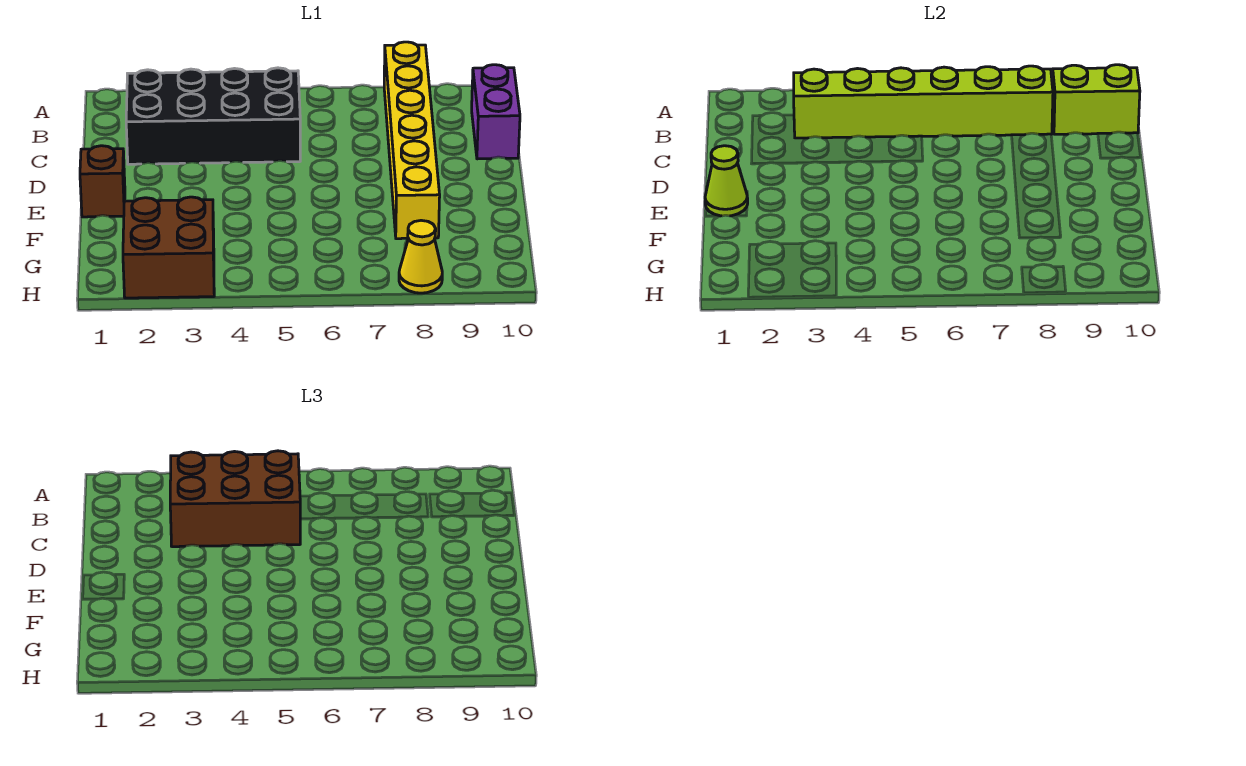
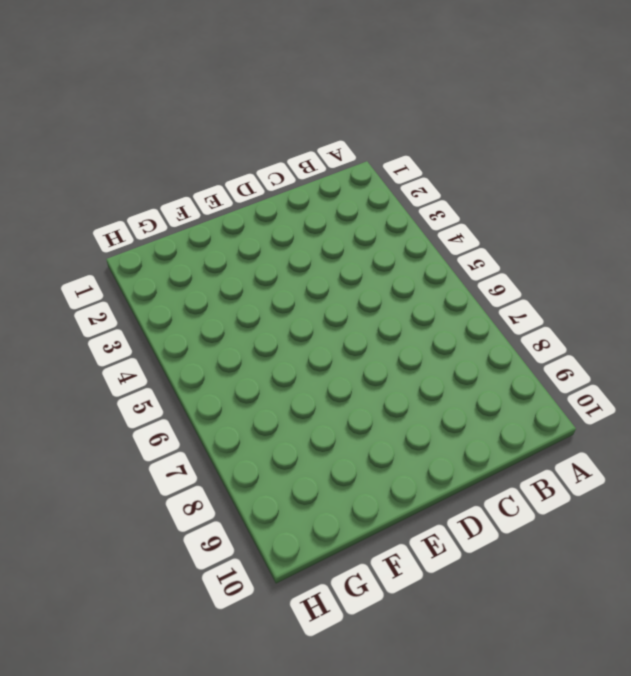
none -> yellow brick A8:F8 level 1
none -> black brick B2:C5 level 1

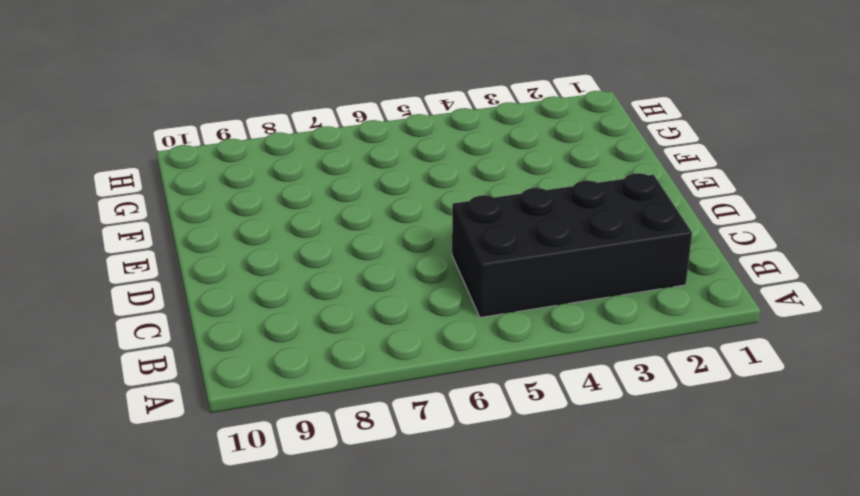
none -> yellow brick A8:F8 level 1
none -> purple brick B10:C10 level 1

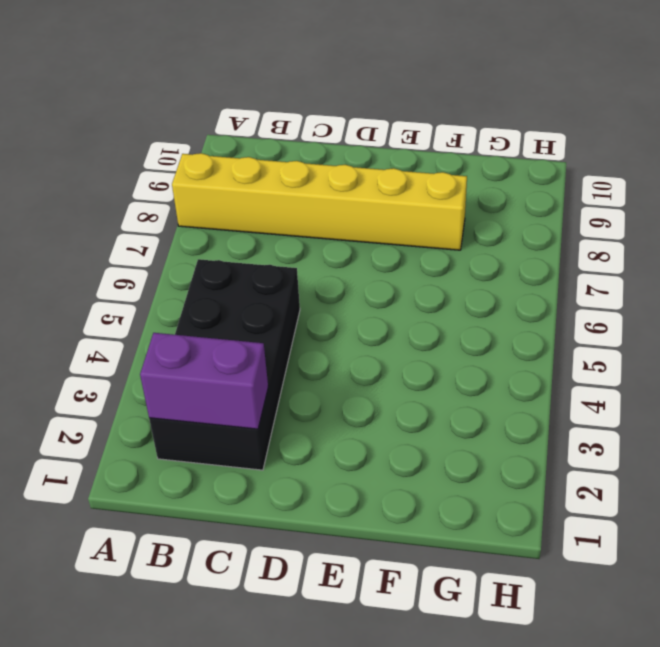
purple brick B2:C2 level 2 -> purple brick B10:C10 level 1
none -> brown brick E1 level 1
none -> brown brick G2:H3 level 1

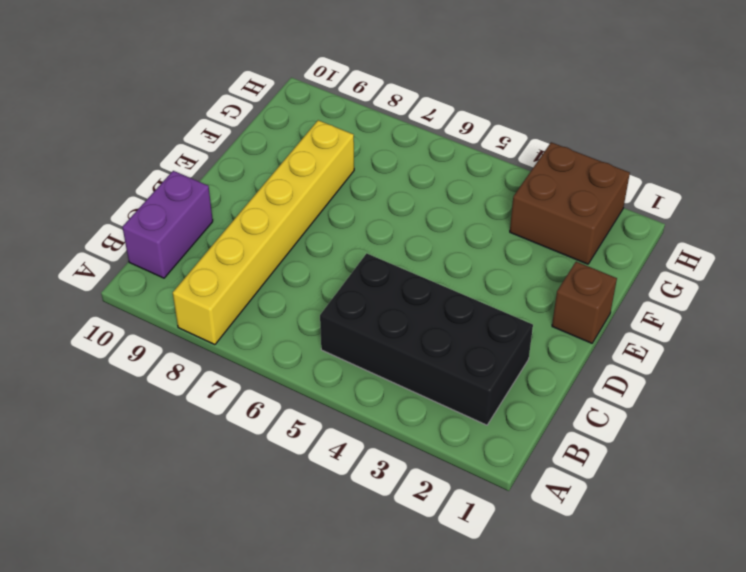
none -> yellow cone H8 level 1
none -> lime brick B3:B8 level 2

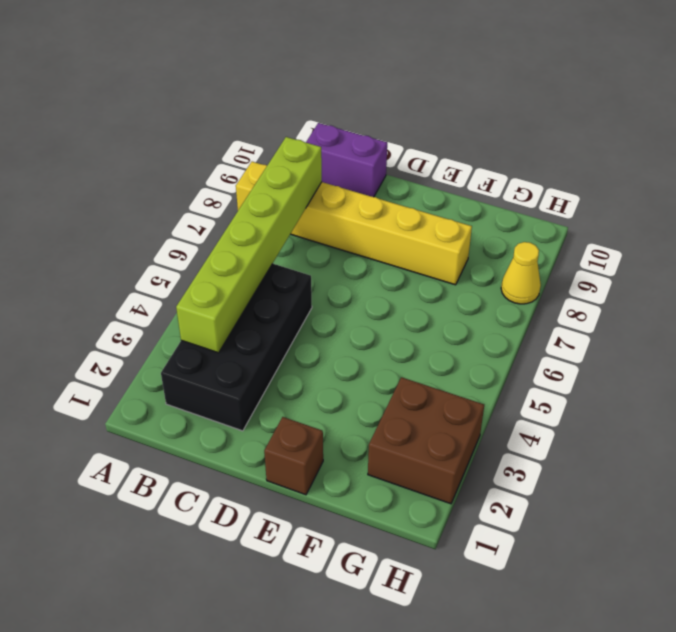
none -> lime brick B9:B10 level 2
none -> lime cone E1 level 2

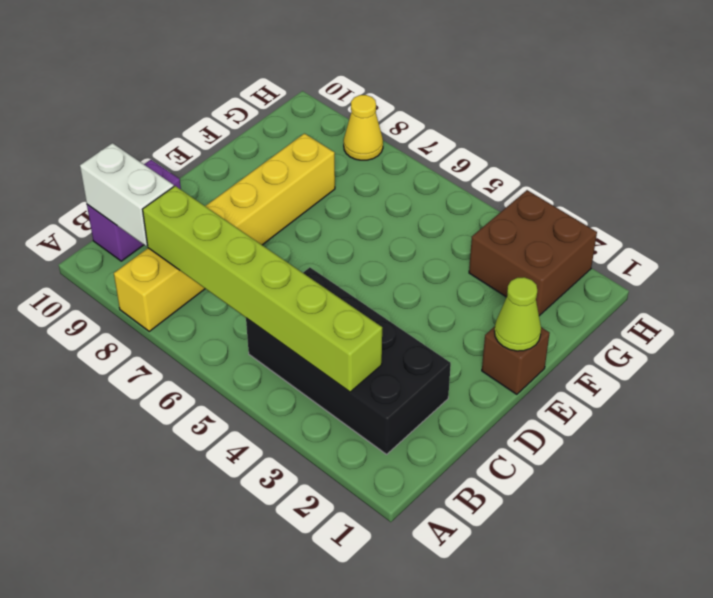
white brick B9:B10 level 2 -> lime brick B9:B10 level 2
none -> brown brick B3:C5 level 3

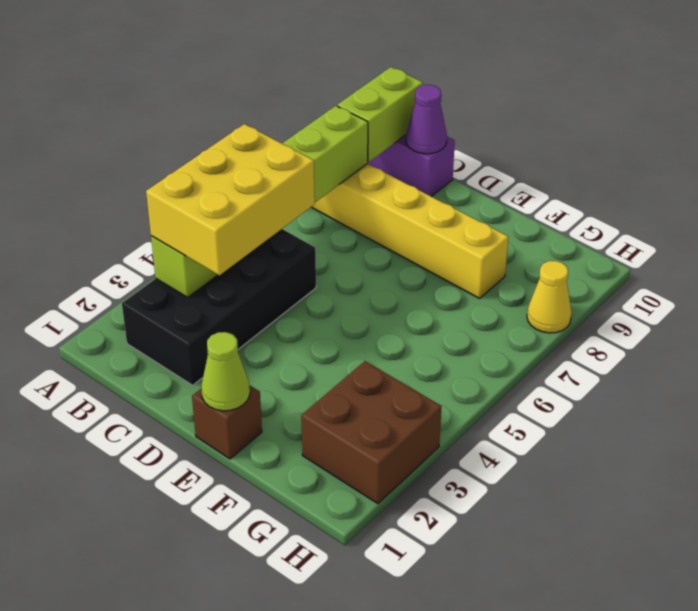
yellow brick B3:C5 level 3 -> brown brick B3:C5 level 3
purple cone C10 level 2 -> none

